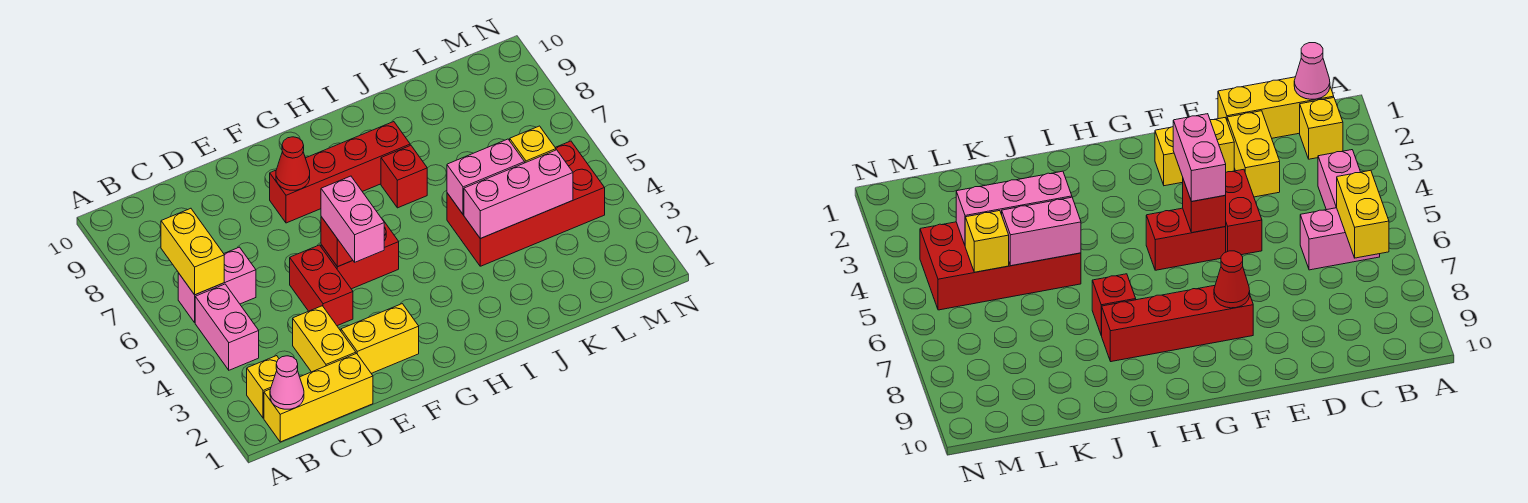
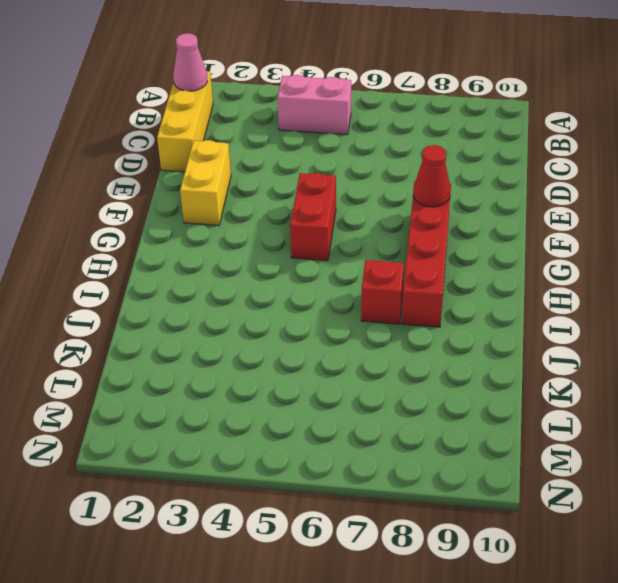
none -> yellow brick B2 level 1
none -> pink brick B6:C6 level 1
none -> yellow brick D2:D3 level 1

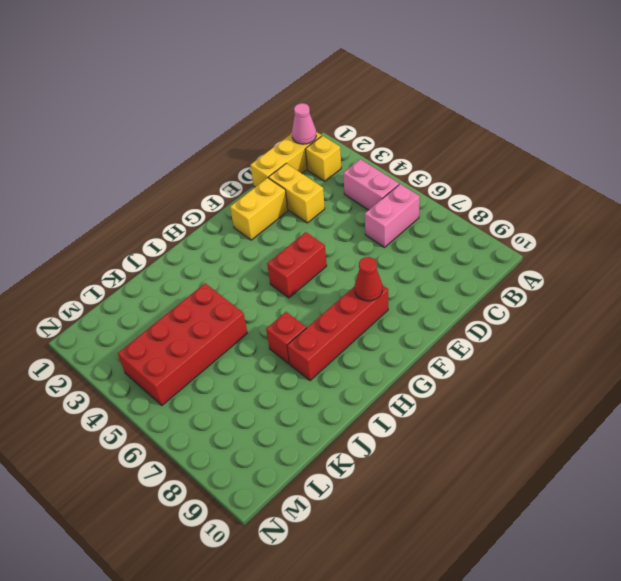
none -> red brick E4:E5 level 1
none -> yellow brick B6:B7 level 2
none -> red brick F5 level 2

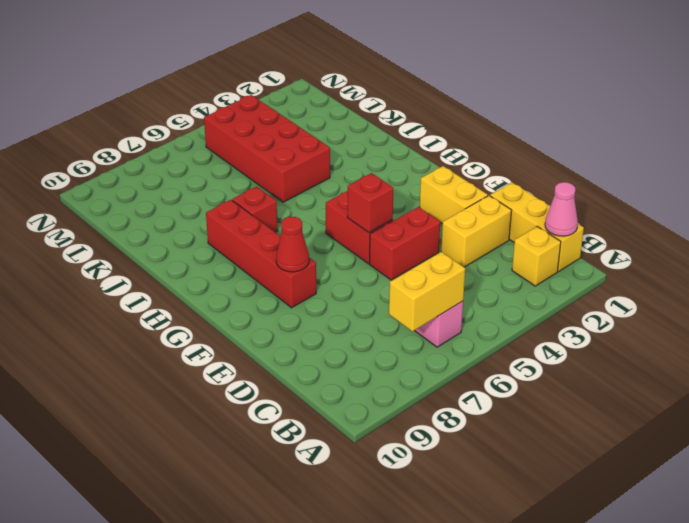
none -> pink brick B4:B5 level 1
none -> pink brick J4:L4 level 2
none -> pink brick J5:K5 level 2

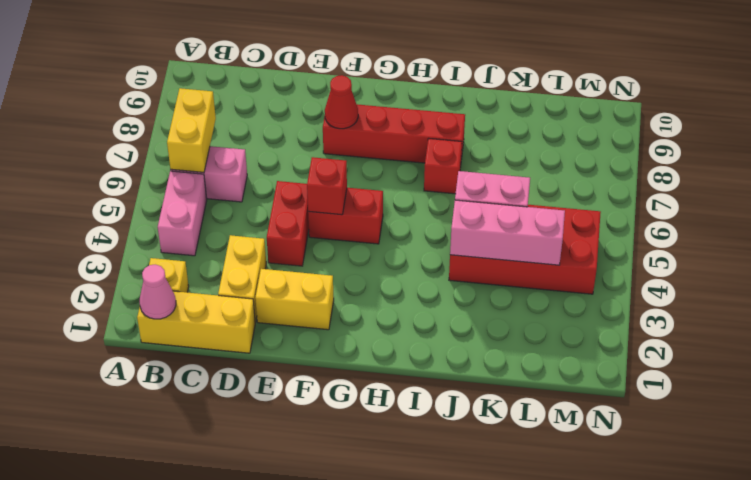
none -> yellow brick L5 level 2
none -> pink brick F4:F5 level 3

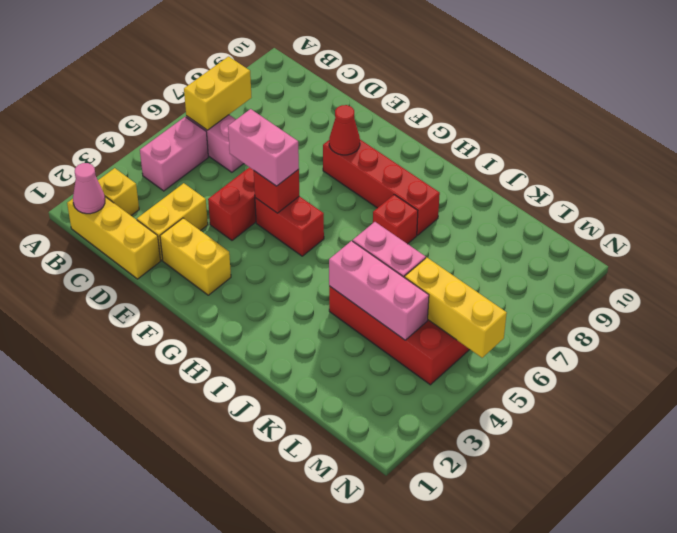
pink brick E5:F5 level 3 -> pink brick F4:F5 level 3
yellow brick L5:N5 level 2 -> yellow brick L5 level 2

